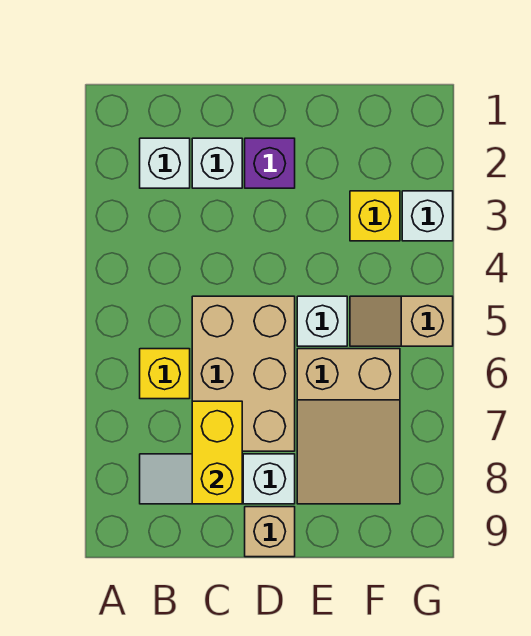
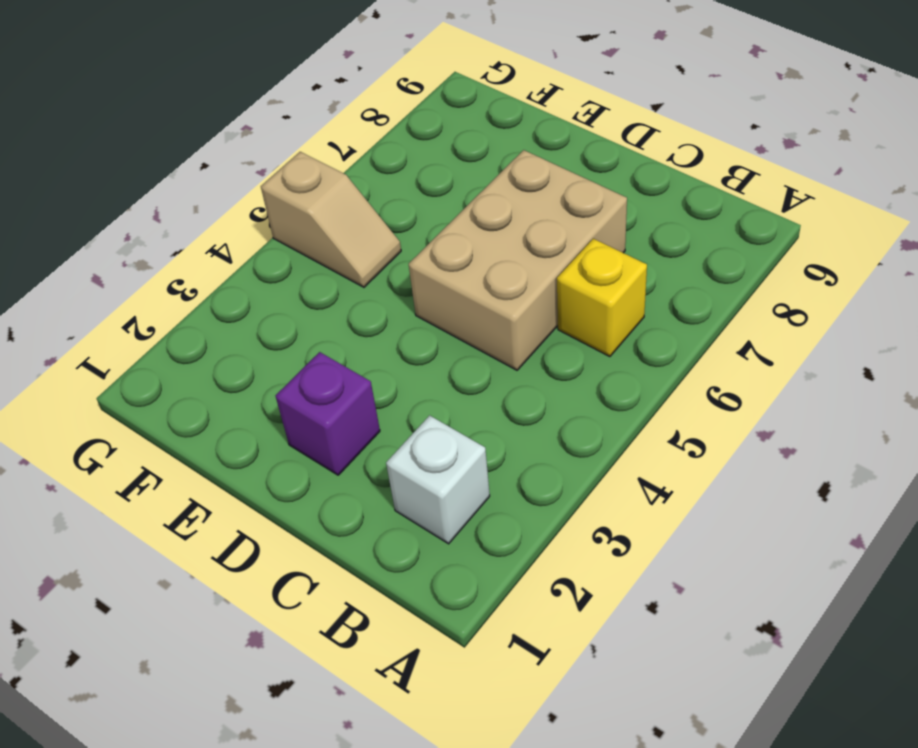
none -> white slope B8:D8 level 1 top D
none -> white brick C2 level 1
none -> tan brick D9 level 1

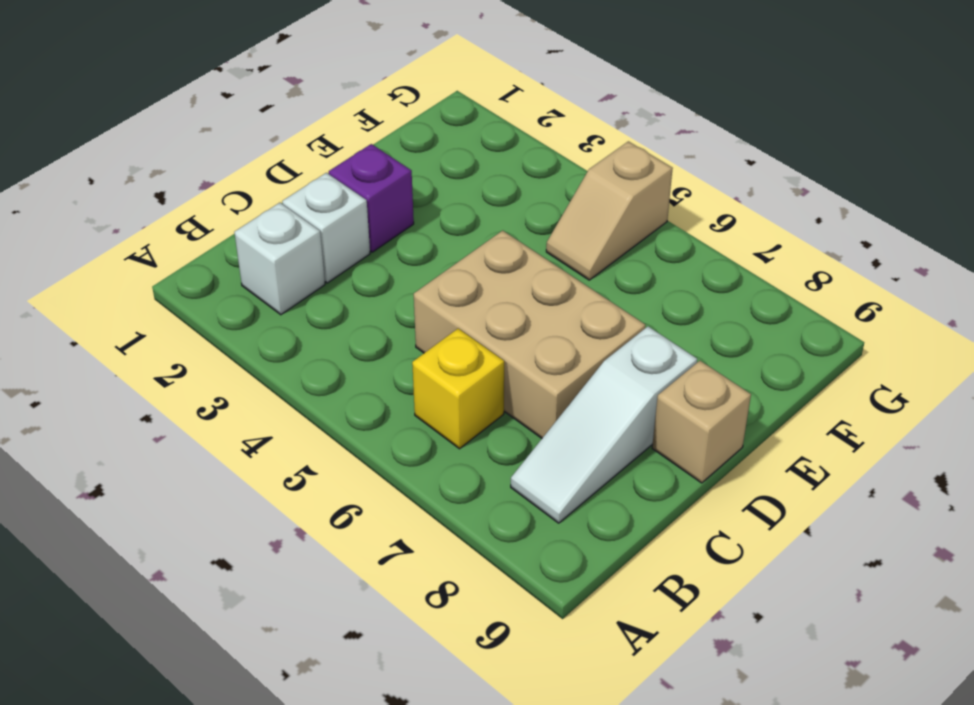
none -> white brick E5 level 1
none -> tan slope E6:F8 level 1 top 6
none -> yellow brick F3 level 1

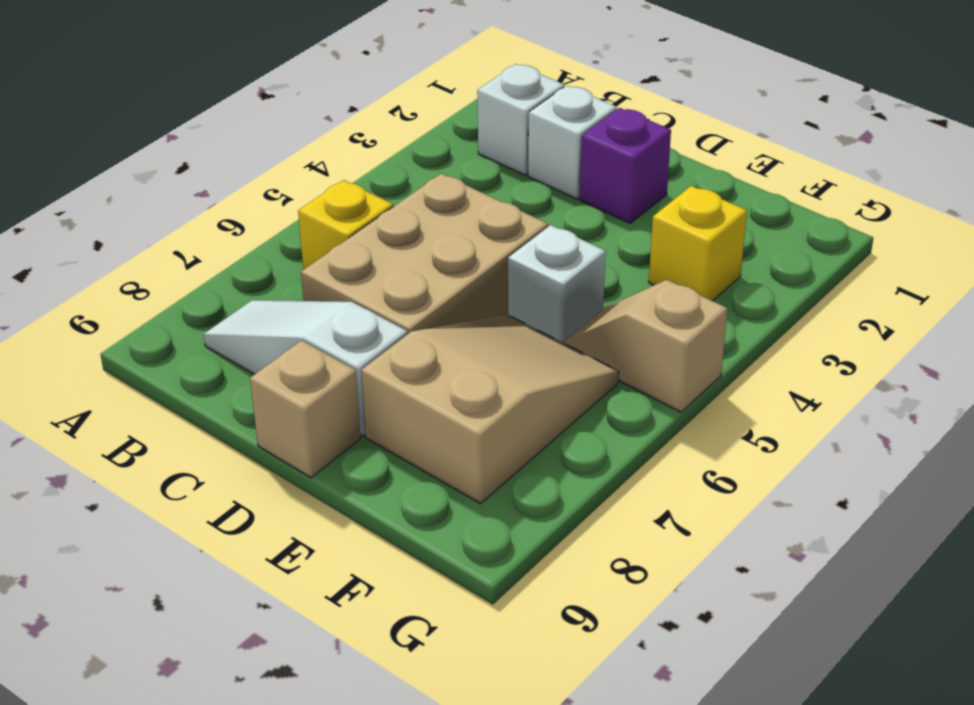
tan slope E6:F8 level 1 top 8 -> tan slope E6:F8 level 1 top 6
none -> white brick G3 level 1
none -> yellow brick C7:C8 level 2

